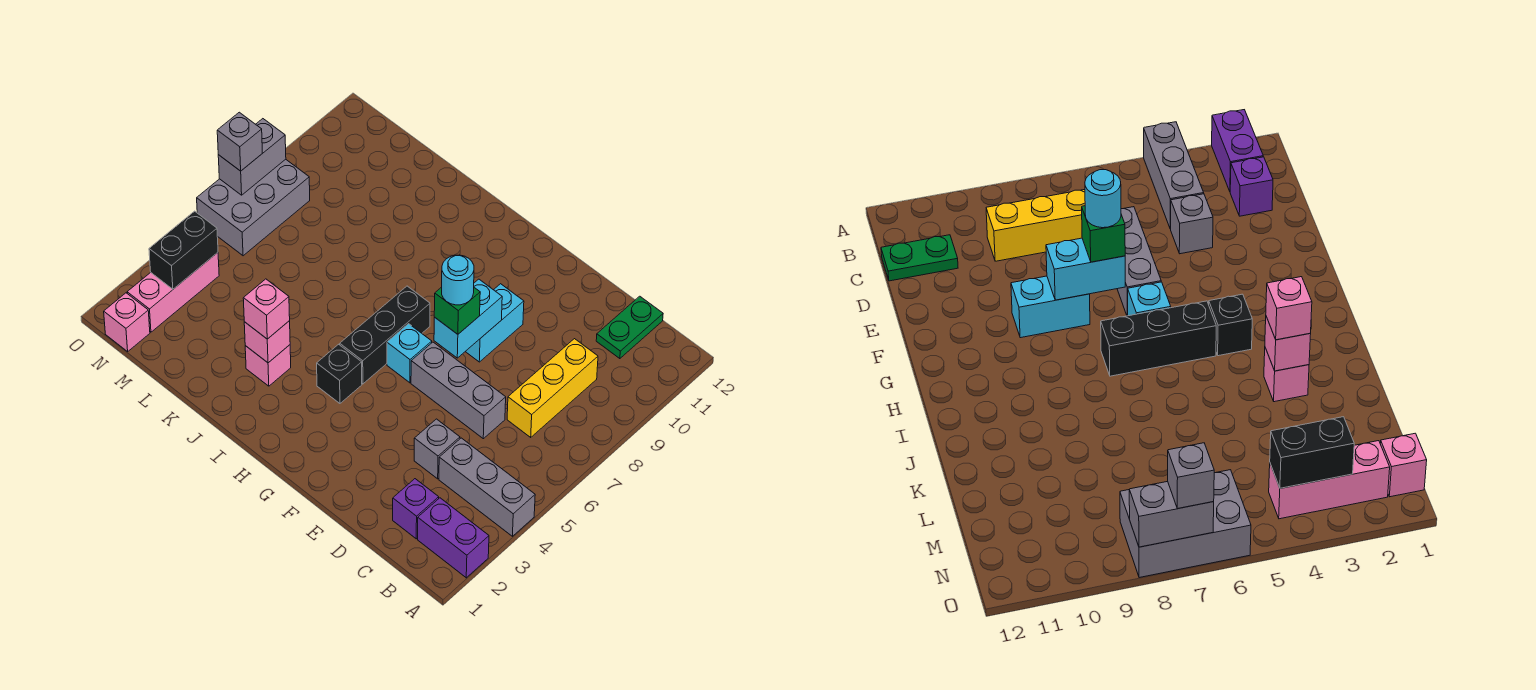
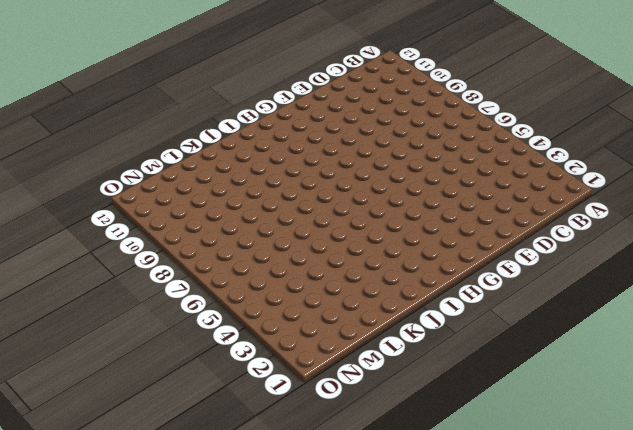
none -> purple brick A2:B2 level 1
none -> grey brick A4:C4 level 1
none -> purple brick C2 level 1

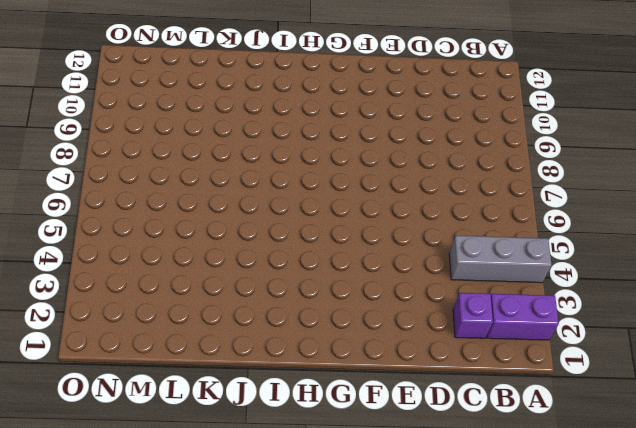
none -> yellow brick C7:C9 level 1
none -> green plate C11:C12 level 1
none -> grey brick D4 level 1

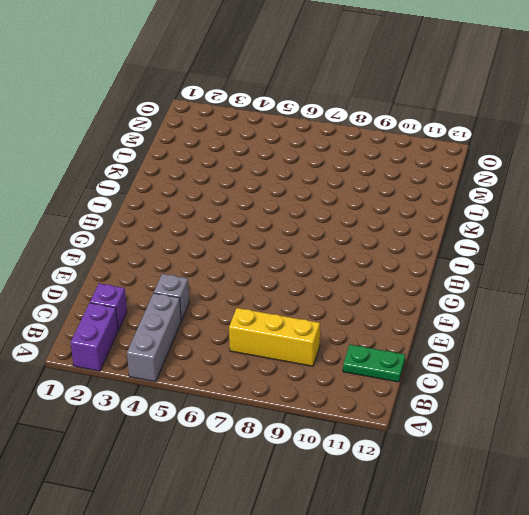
none -> grey brick D6:F6 level 1
none -> cyan brick F8:F9 level 1
none -> cyan brick G6 level 1

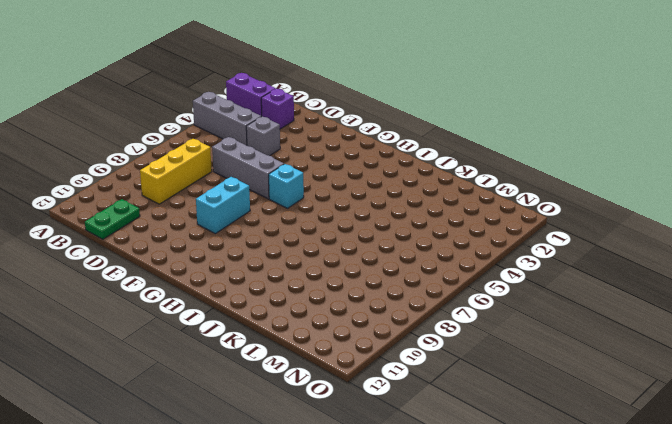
none -> black brick H4 level 1
none -> black brick H5:H7 level 1
none -> pink brick J3 level 1

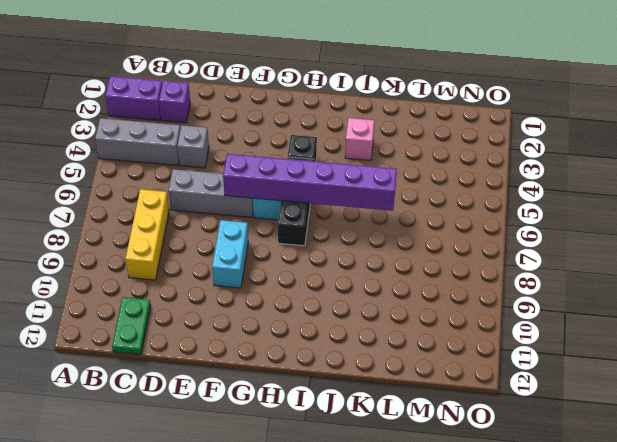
purple brick F6:K6 level 2 -> none
none -> pink brick N1 level 1
none -> pink brick N2:N4 level 1
none -> grey brick N6:O8 level 1

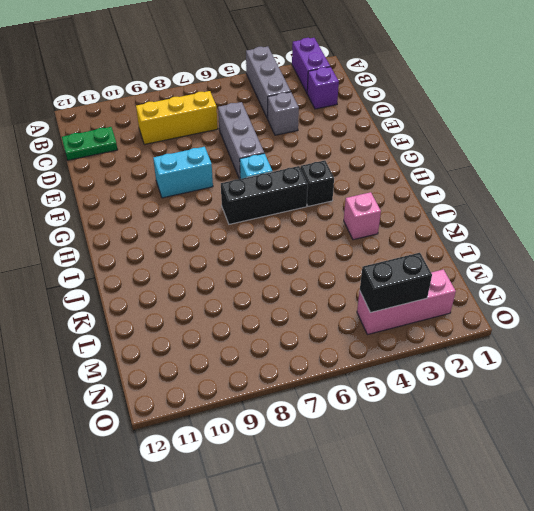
none -> pink brick N1 level 1
none -> grey brick N6:O8 level 1
none -> cyan brick F7:F8 level 2

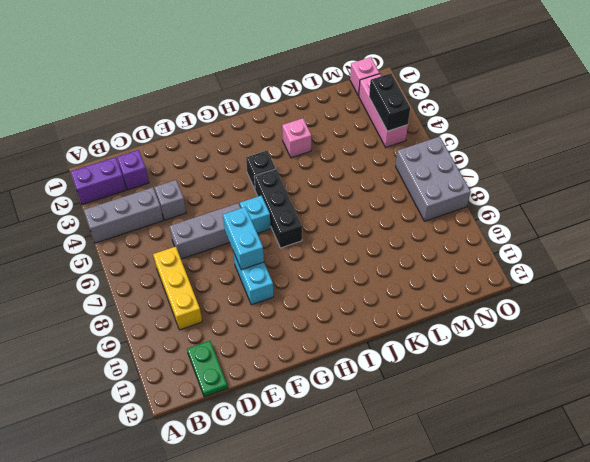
none -> pink brick J3 level 2
none -> grey brick O7:O8 level 2
none -> green brick F7 level 3

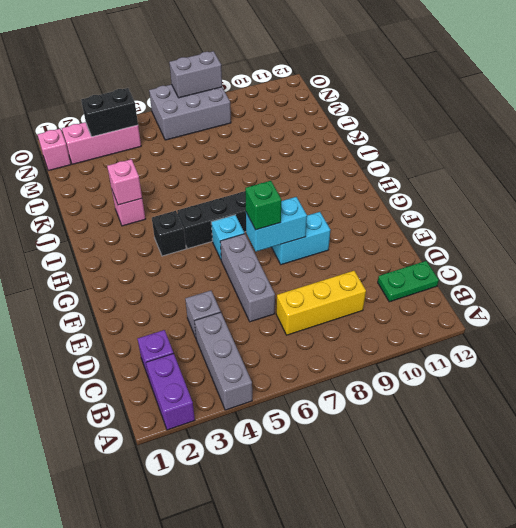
none -> pink brick J3 level 3
none -> grey brick O7 level 3
none -> cyan round brick F7 level 4

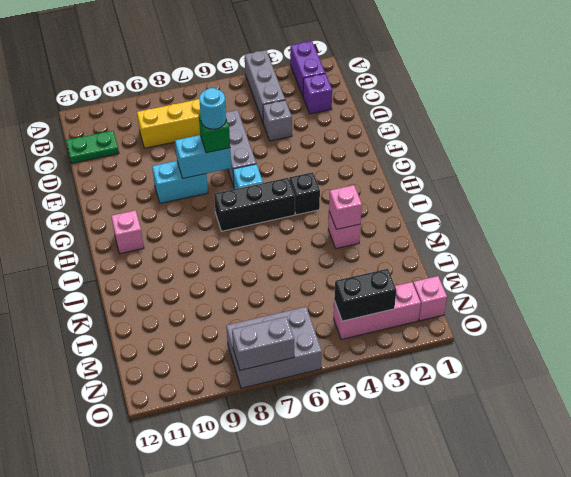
pink brick H11 level 1 -> pink brick J3 level 3
none -> grey brick O7 level 3

